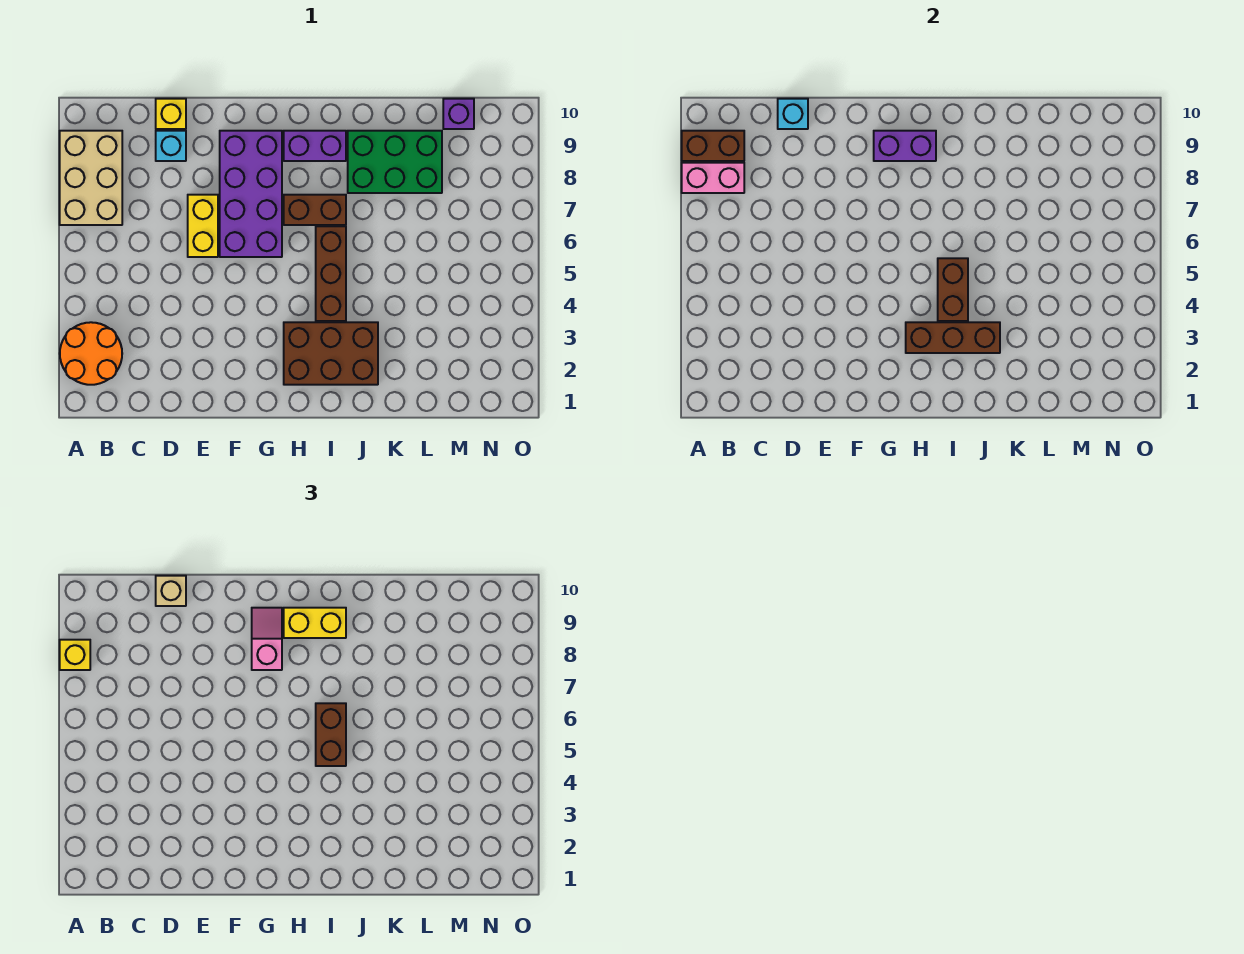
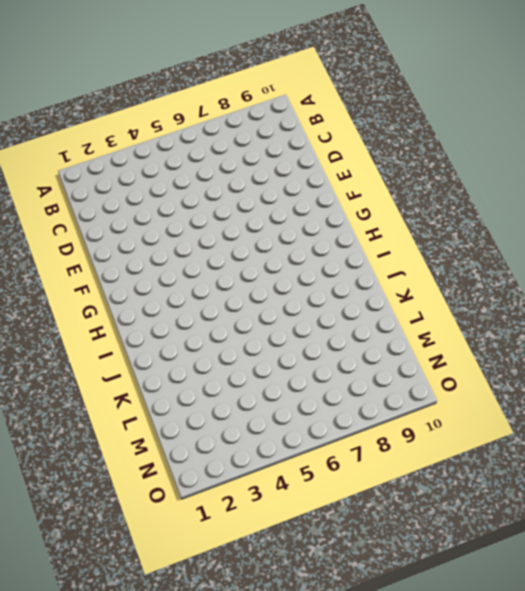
none -> orange round brick A2:B3 level 1
none -> tan brick A7:B9 level 1
none -> cyan brick D9 level 1

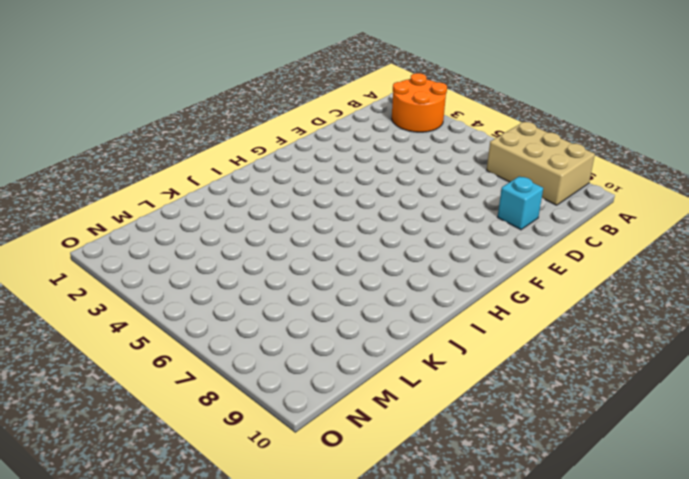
none -> yellow brick D10 level 1
none -> yellow brick E6:E7 level 1
none -> purple brick F6:G9 level 1

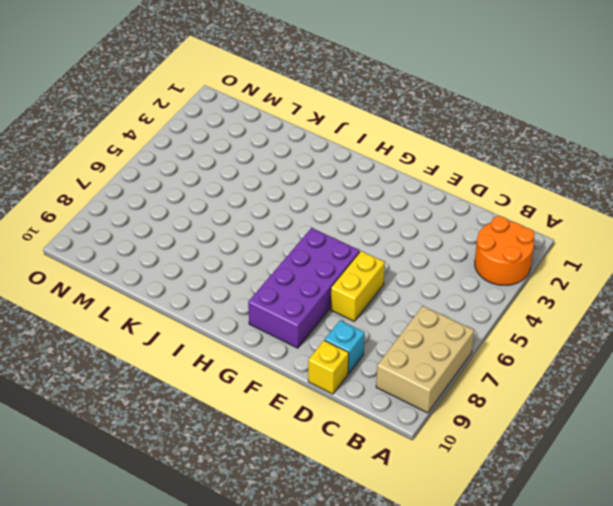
none -> brown brick H2:J3 level 1
none -> brown brick H7:I7 level 1
none -> purple brick H9:I9 level 1

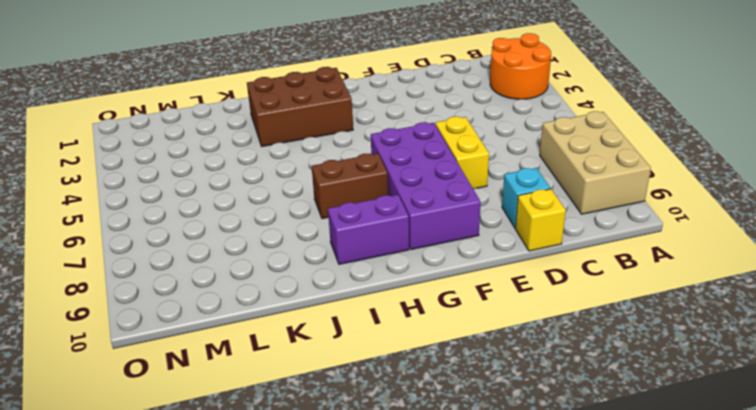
none -> brown brick I4:I6 level 1
none -> green brick J8:L9 level 1
none -> purple brick M10 level 1

